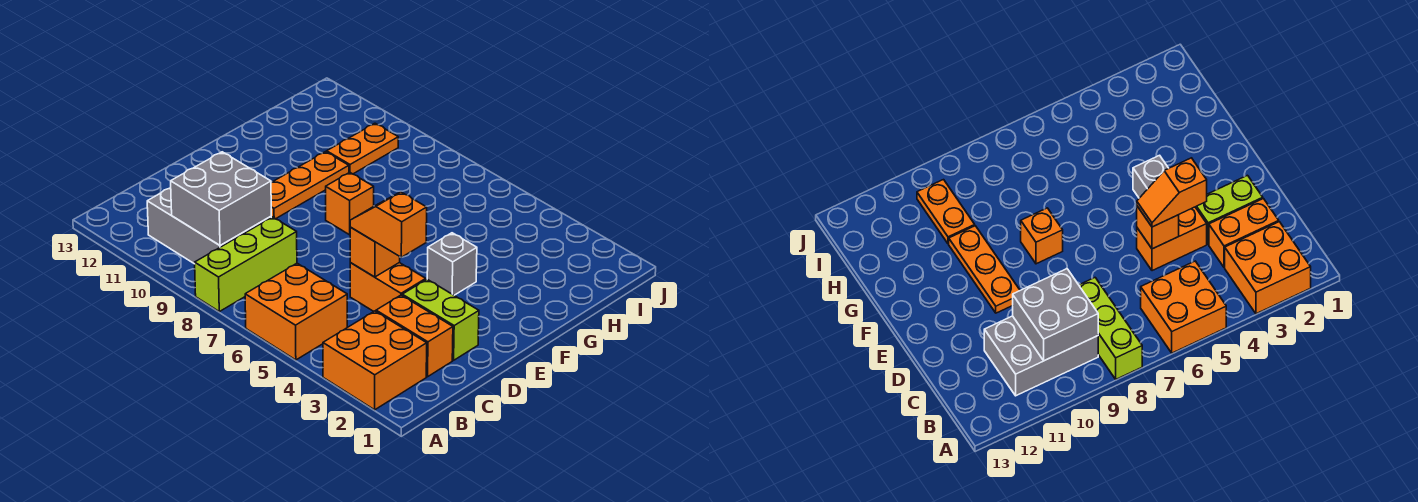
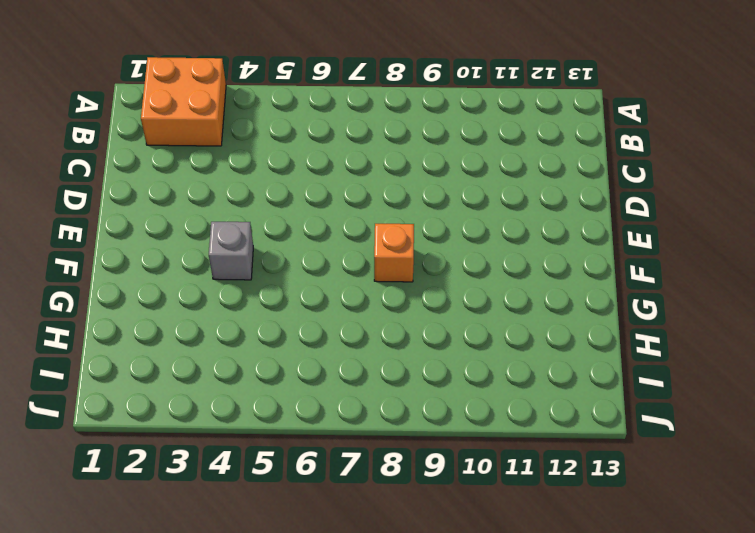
none -> orange brick A5:B6 level 1
none -> lime brick A8:C8 level 1
none -> grey brick B9:C11 level 1

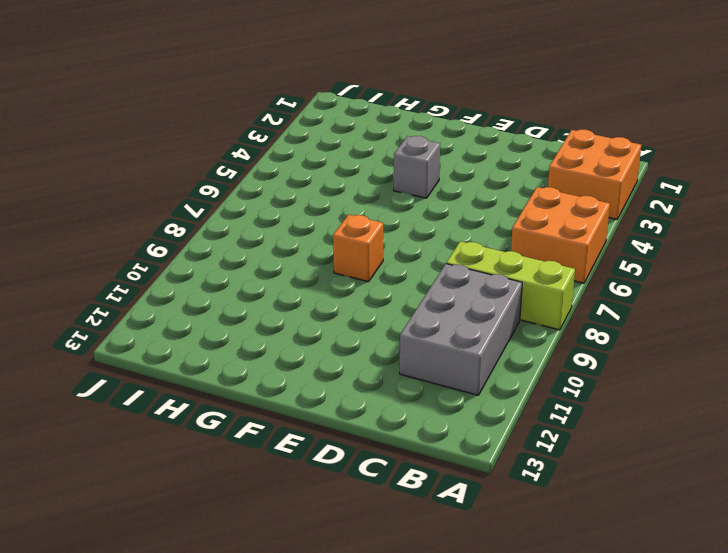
none -> orange brick C2:C3 level 1
none -> lime brick D2:D3 level 1
none -> orange brick D4:D5 level 1

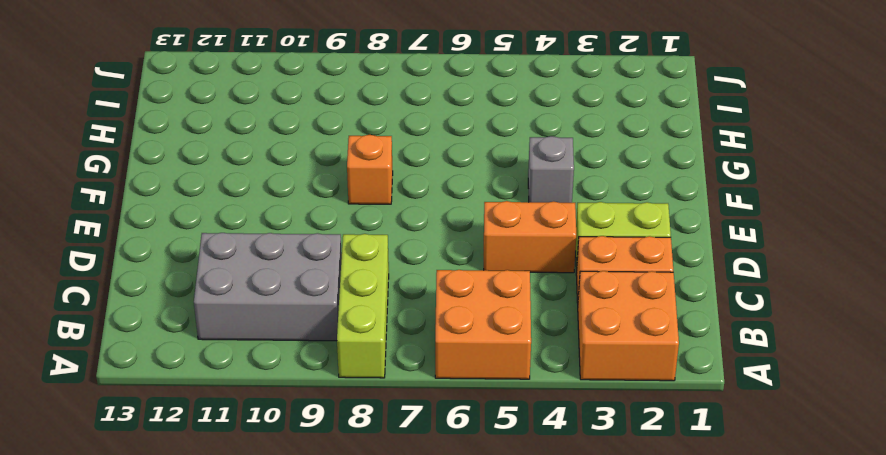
none -> orange plate E10:G10 level 1
none -> orange plate H10:I10 level 1
none -> grey brick B9:C10 level 2

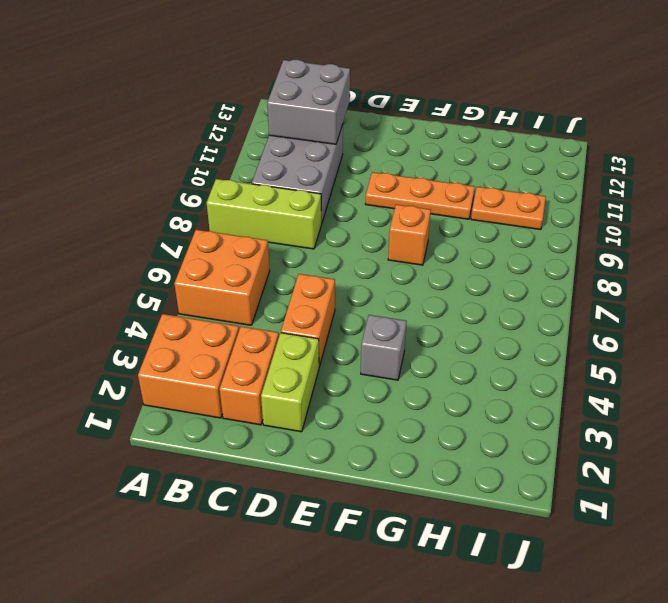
grey brick B11:C12 level 2 -> grey brick B9:C10 level 2
none -> orange brick D5 level 2
none -> orange slope D4:D5 level 3 top 4

